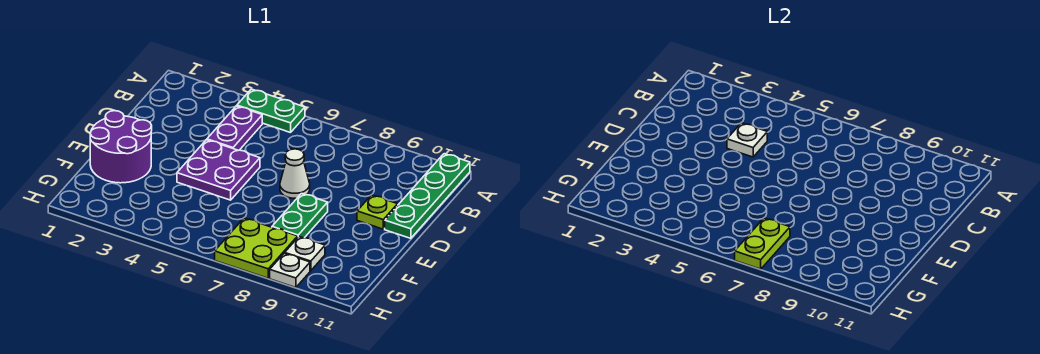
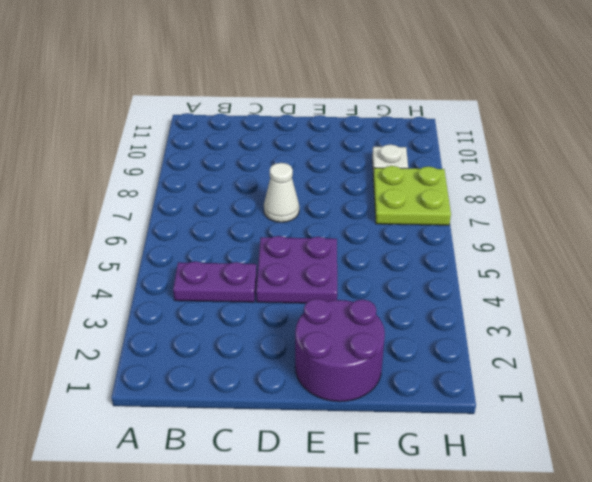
none -> green plate A4:A5 level 1
none -> green plate A11:D11 level 1
none -> lime plate D10 level 1

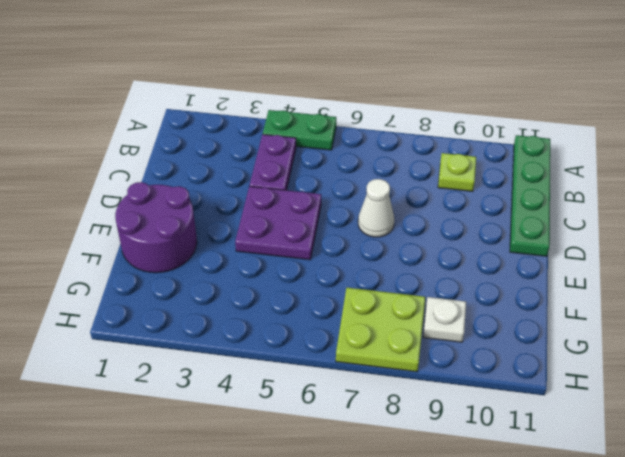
lime plate B9 level 1 -> lime plate D10 level 1
none -> green plate E8:F8 level 1
none -> white plate H9 level 1
none -> white plate C4 level 2

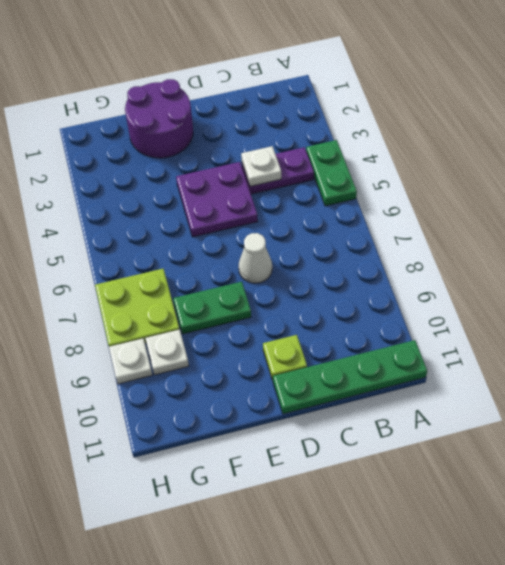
none -> lime plate G7:H7 level 2

